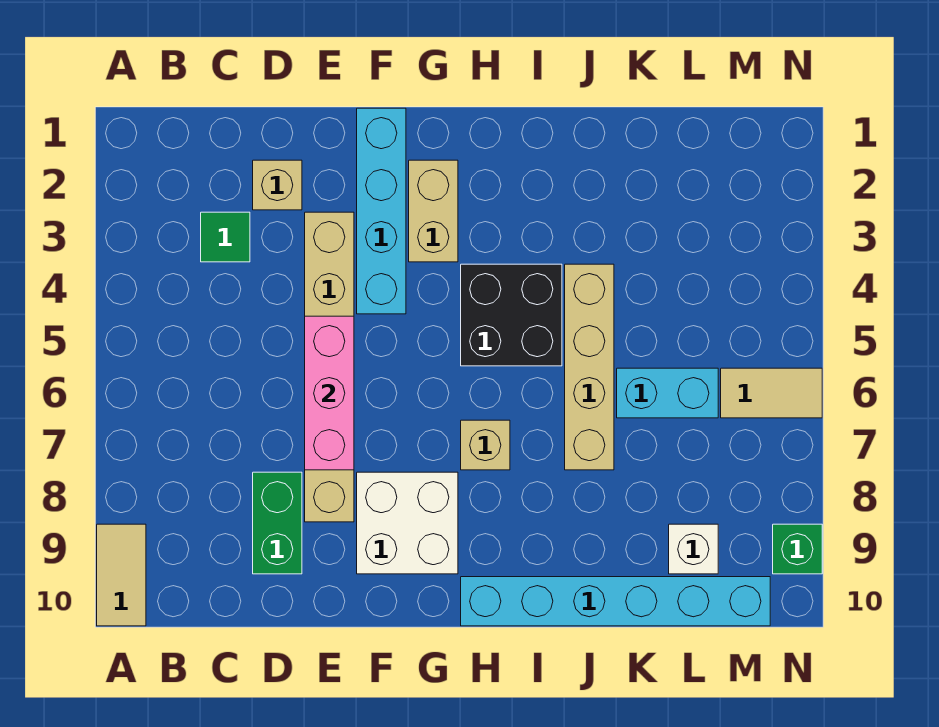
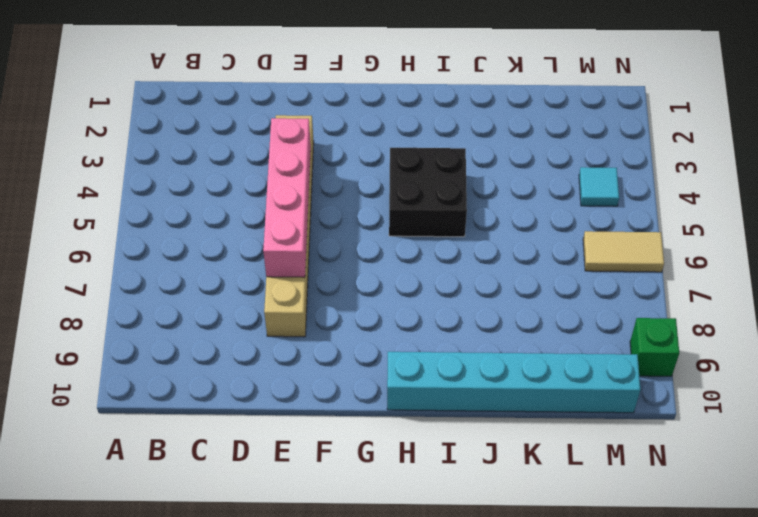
pink brick E4:E7 level 2 -> pink brick E5:E7 level 2
cyan tile M4 level 1 -> none
none -> tan tile A9:A10 level 1
none -> green tile C3 level 1
none -> tan brick D2 level 1

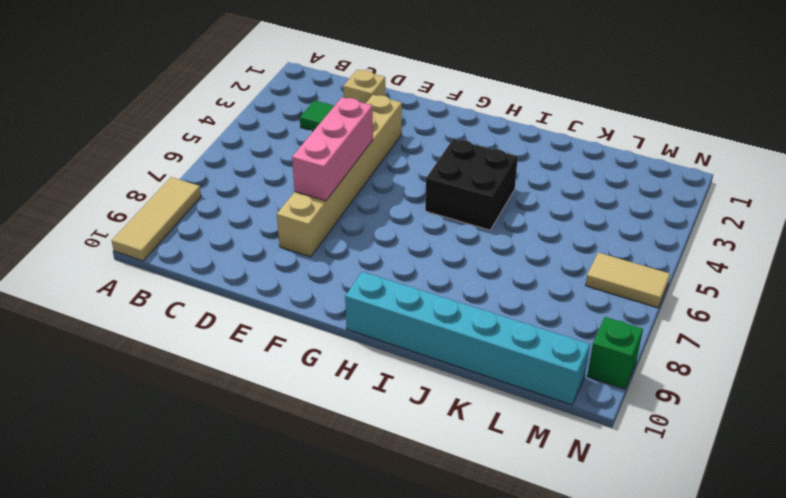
tan tile A8:A10 level 1 -> tan tile A9:A10 level 1
none -> green brick D8:D9 level 1
none -> cyan brick F1:F4 level 1
none -> white brick F8:G9 level 1

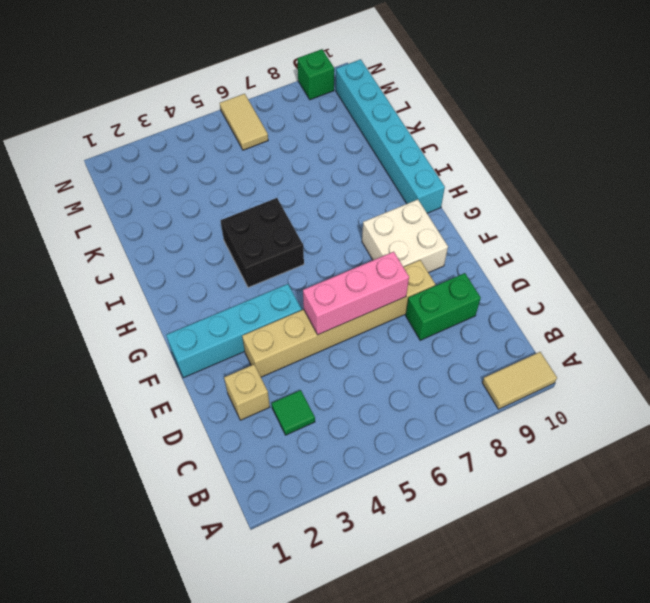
none -> tan brick G2:G3 level 1
none -> tan brick H7 level 1
none -> tan brick J4:J7 level 1

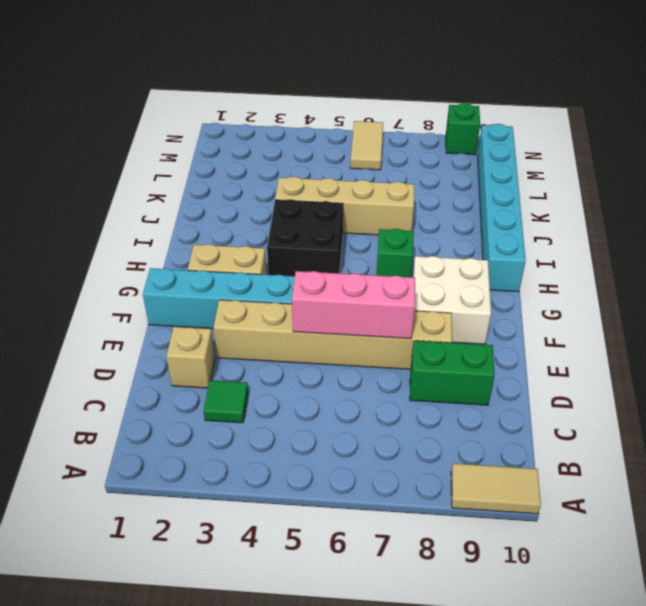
green brick H7 level 1 -> tan brick H7 level 1
none -> cyan brick K6:L6 level 1
none -> white brick L9 level 1

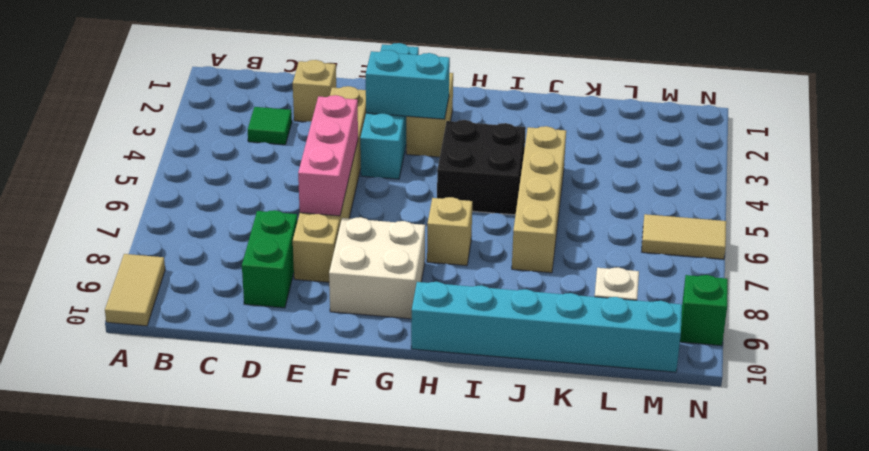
cyan brick F3:G3 level 2 -> cyan brick K6:L6 level 1

